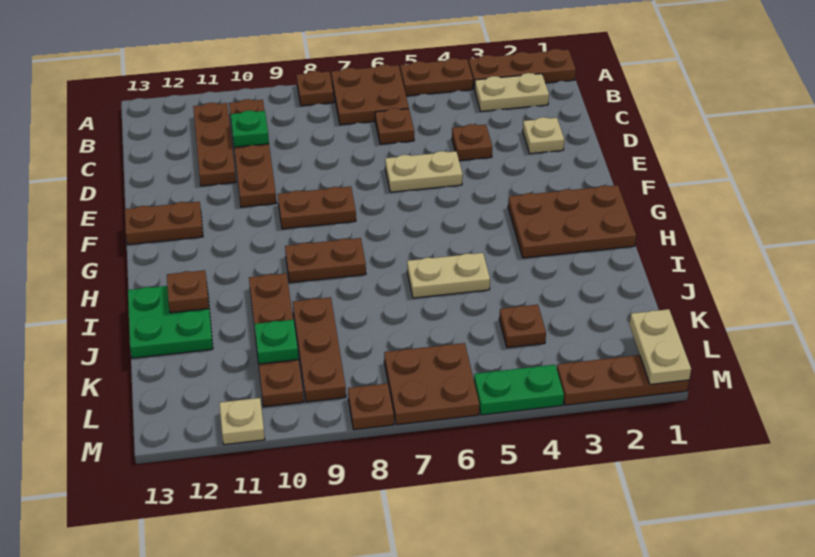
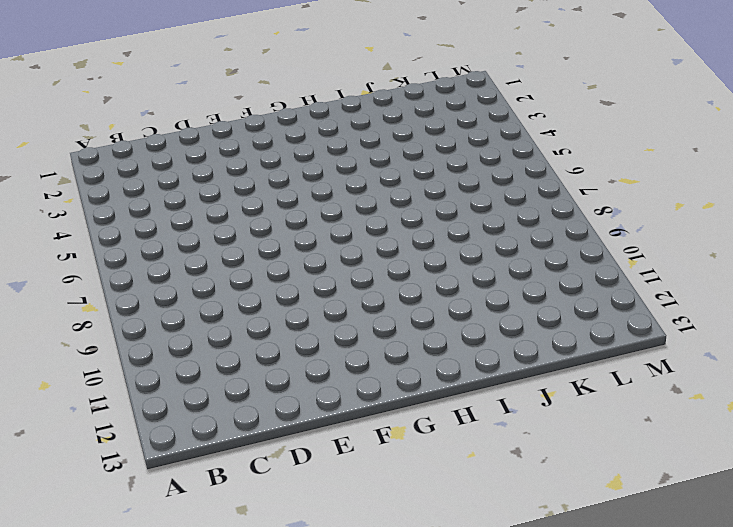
none -> brown plate A1:A3 level 1
none -> brown plate A4:A5 level 1
none -> brown plate A6:B7 level 1

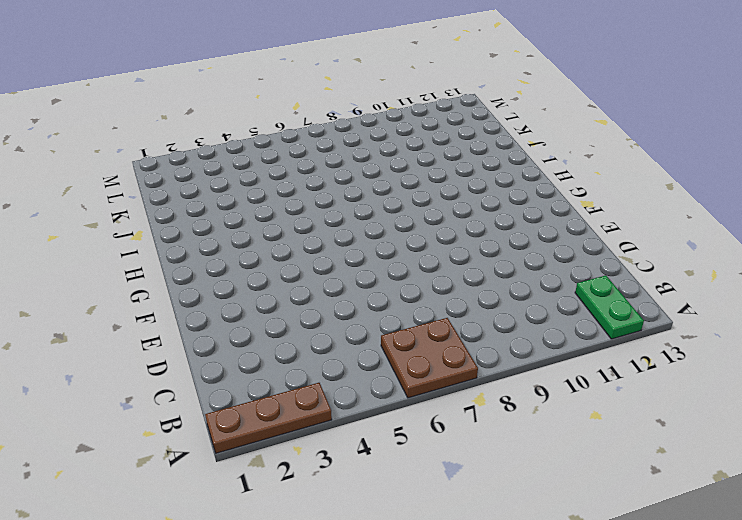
green plate A12:B12 level 1 -> green plate M4:M5 level 1
none -> brown plate A4:A5 level 1
none -> brown plate A8 level 1
none -> tan plate B2:B3 level 1

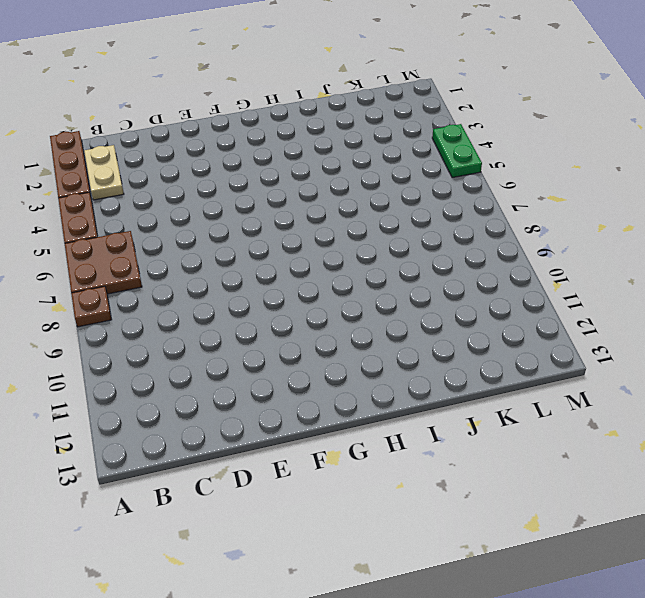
none -> brown plate B10:E10 level 1
none -> brown plate B11:D11 level 1
none -> brown plate C6 level 1

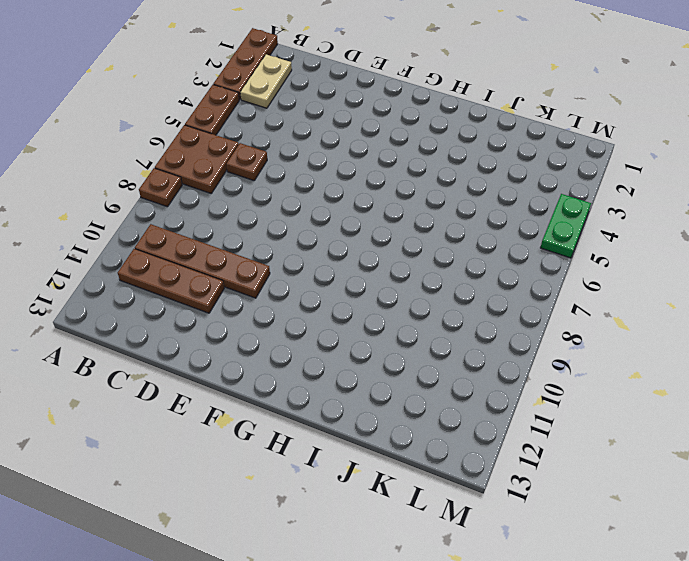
none -> tan plate D2 level 1
none -> brown plate D4 level 1
none -> tan plate E5:E6 level 1

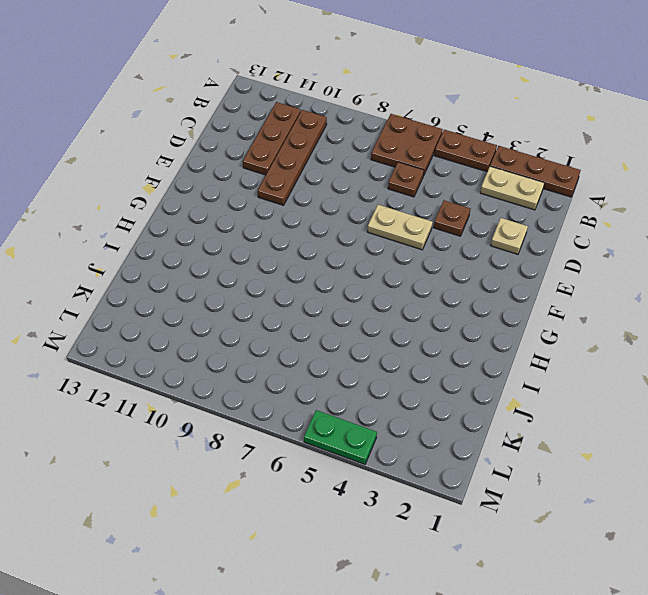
none -> brown plate A8 level 1
none -> brown plate F8:F9 level 1
none -> brown plate F12:F13 level 1

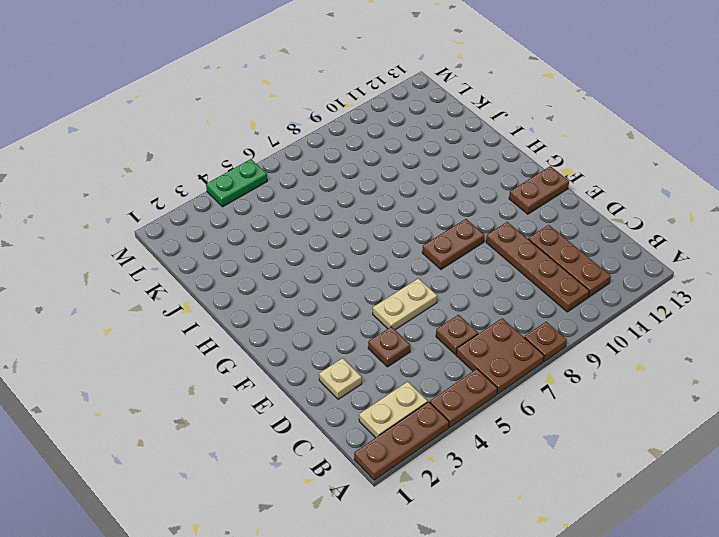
none -> brown plate G1:H3 level 1
none -> brown plate H8:H9 level 1
none -> tan plate I5:I6 level 1

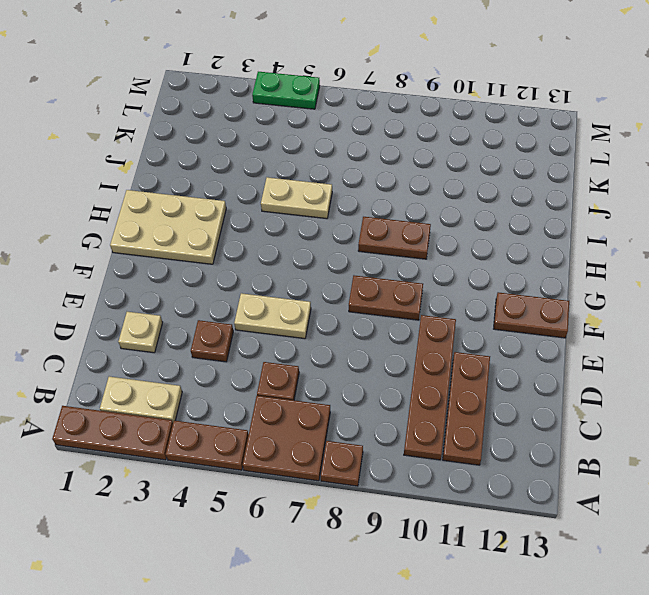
tan plate G1:H3 level 1 -> brown plate G1:H3 level 1
none -> brown plate I10:L10 level 1
none -> green plate I12:J13 level 1
none -> brown plate J9:L9 level 1

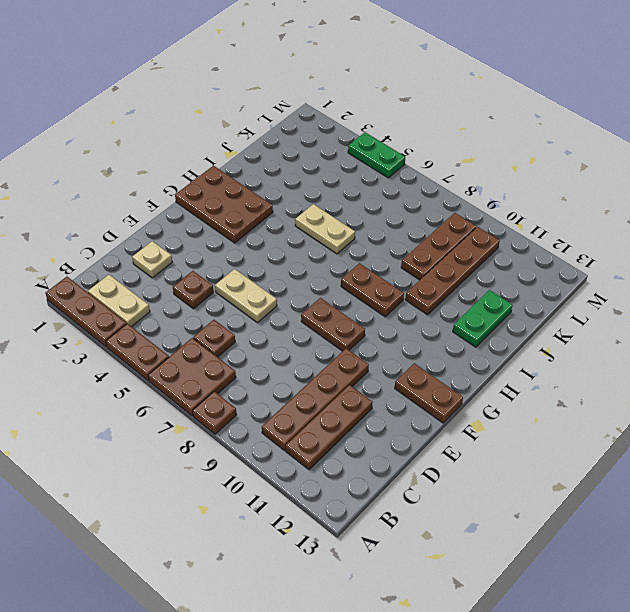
green plate I12:J12 level 1 -> green plate I12:J13 level 1
none -> brown plate K4 level 1
none -> brown plate L6:M7 level 1
none -> brown plate M1:M3 level 1

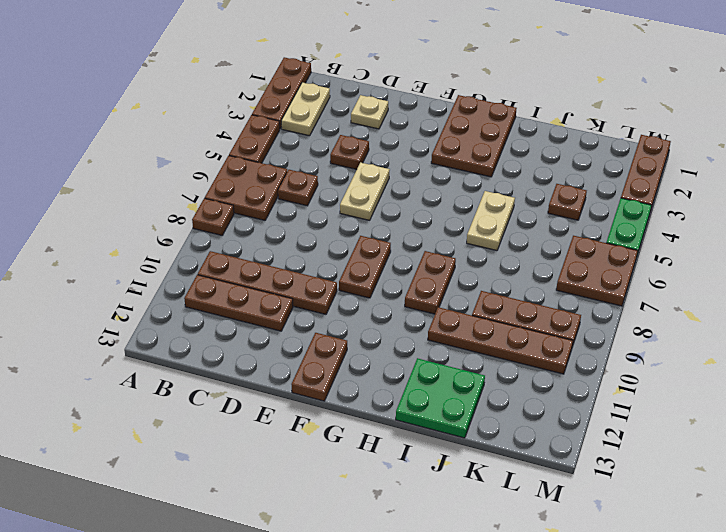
none -> brown plate M8 level 1
none -> tan plate M11 level 1
none -> green plate C10 level 2

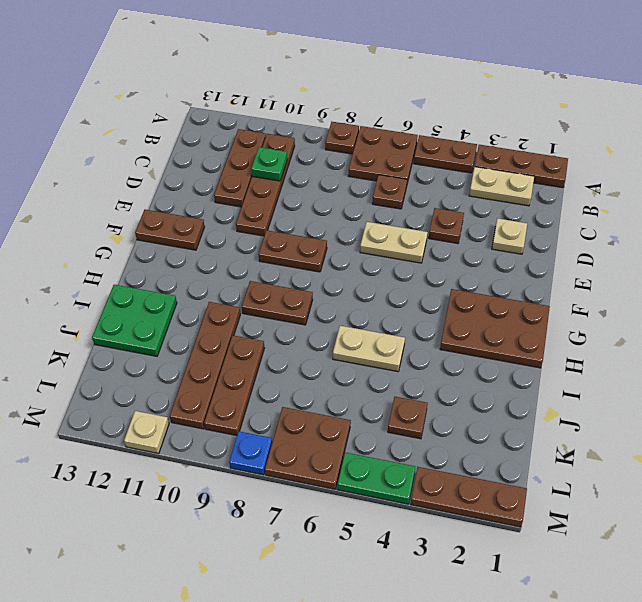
blue plate M8 level 1 -> brown plate M8 level 1
none -> brown plate I12 level 2
none -> green plate K10 level 2
none -> tan plate L1:M1 level 2

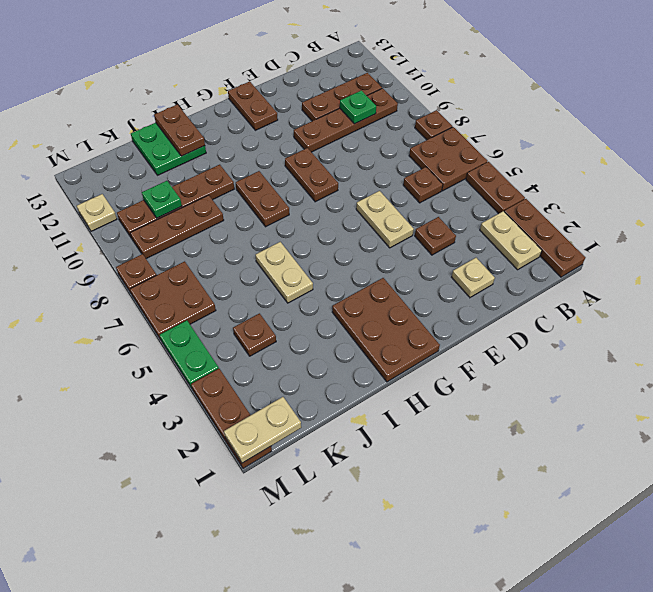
brown plate I12:I13 level 2 -> brown plate I12 level 2

